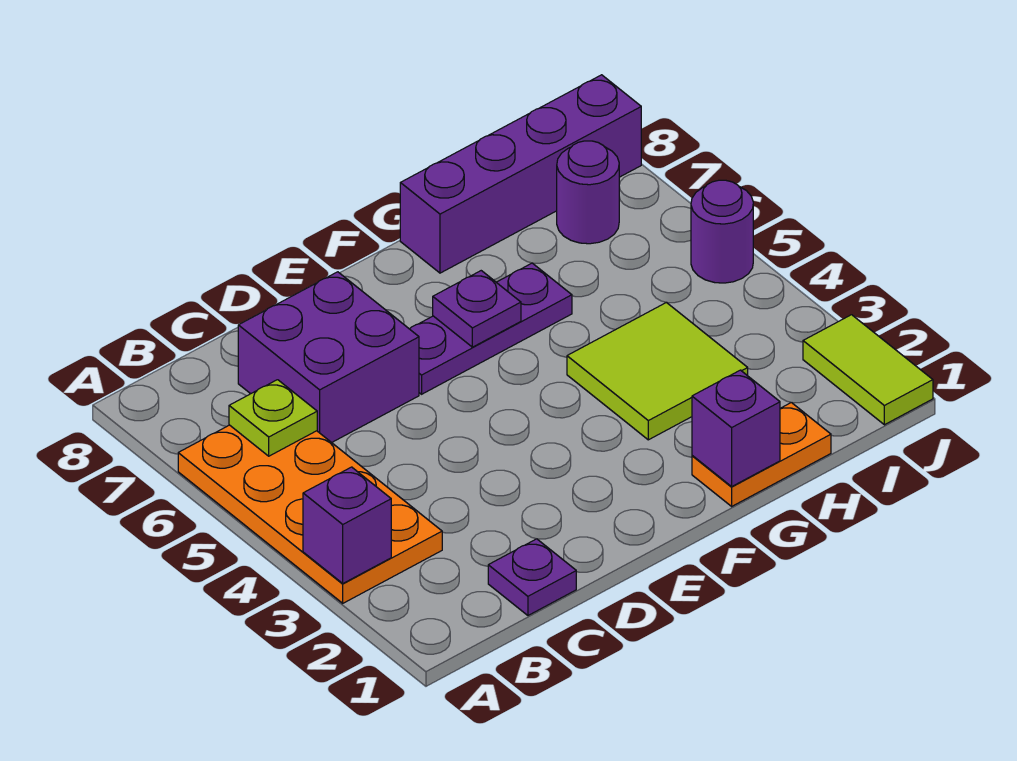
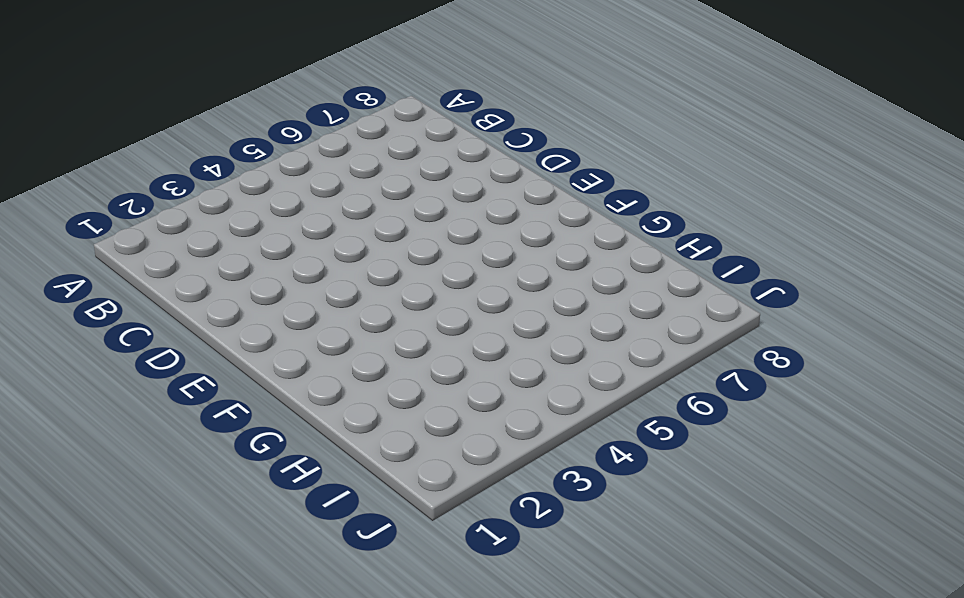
none -> orange plate A3:B6 level 1
none -> purple plate C1 level 1
none -> purple brick C6:D7 level 1

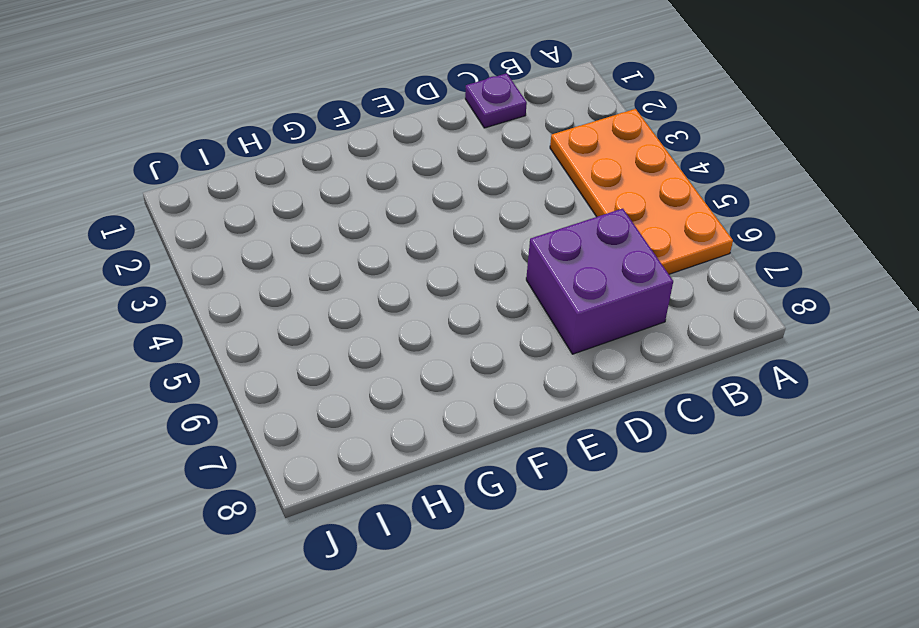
none -> purple plate E6:G6 level 1
none -> orange plate G1:H1 level 1
none -> lime tile G3:H4 level 1

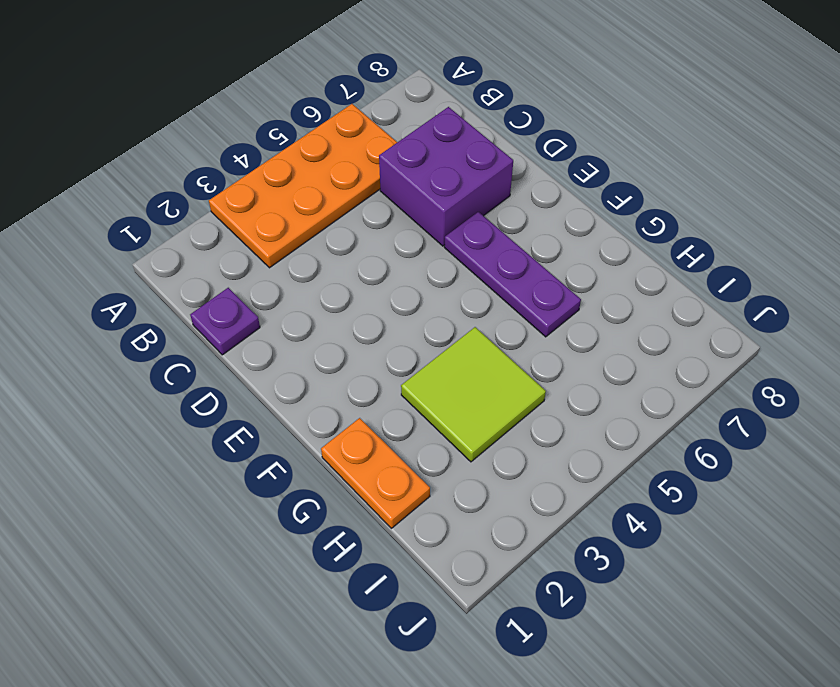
none -> purple brick G8:J8 level 1
none -> purple round brick I7 level 1
none -> lime tile J1:J2 level 1

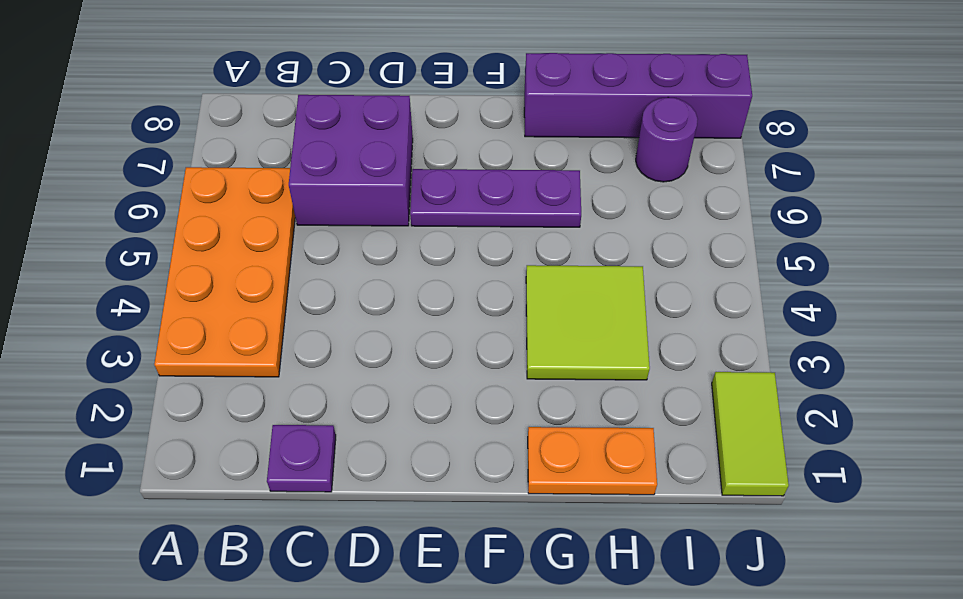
none -> purple round brick J5 level 1
none -> purple brick A3 level 2
none -> lime plate B6 level 2

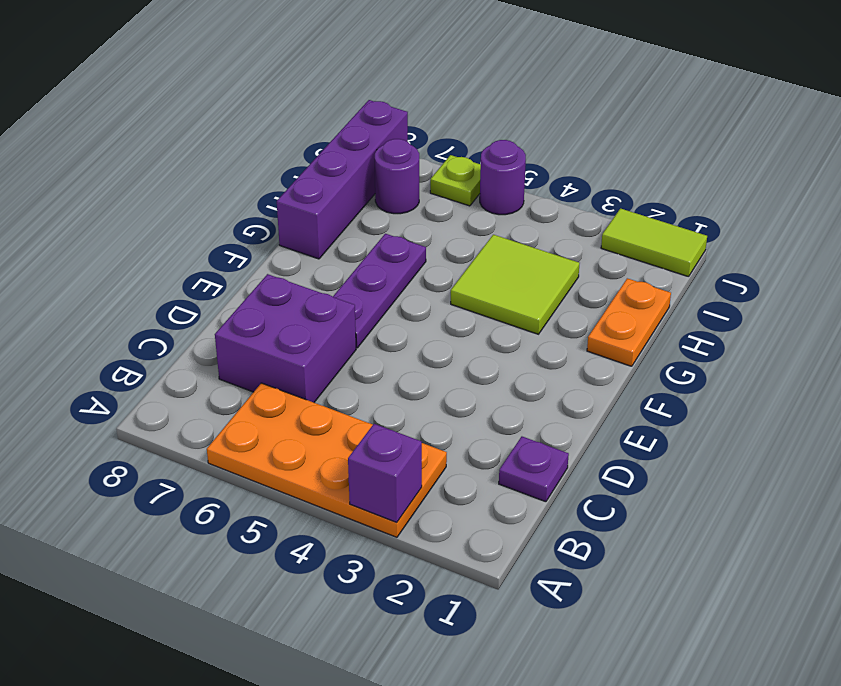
lime plate J6 level 1 -> lime plate B6 level 2
none -> purple plate F6 level 2
none -> purple brick G1 level 2

